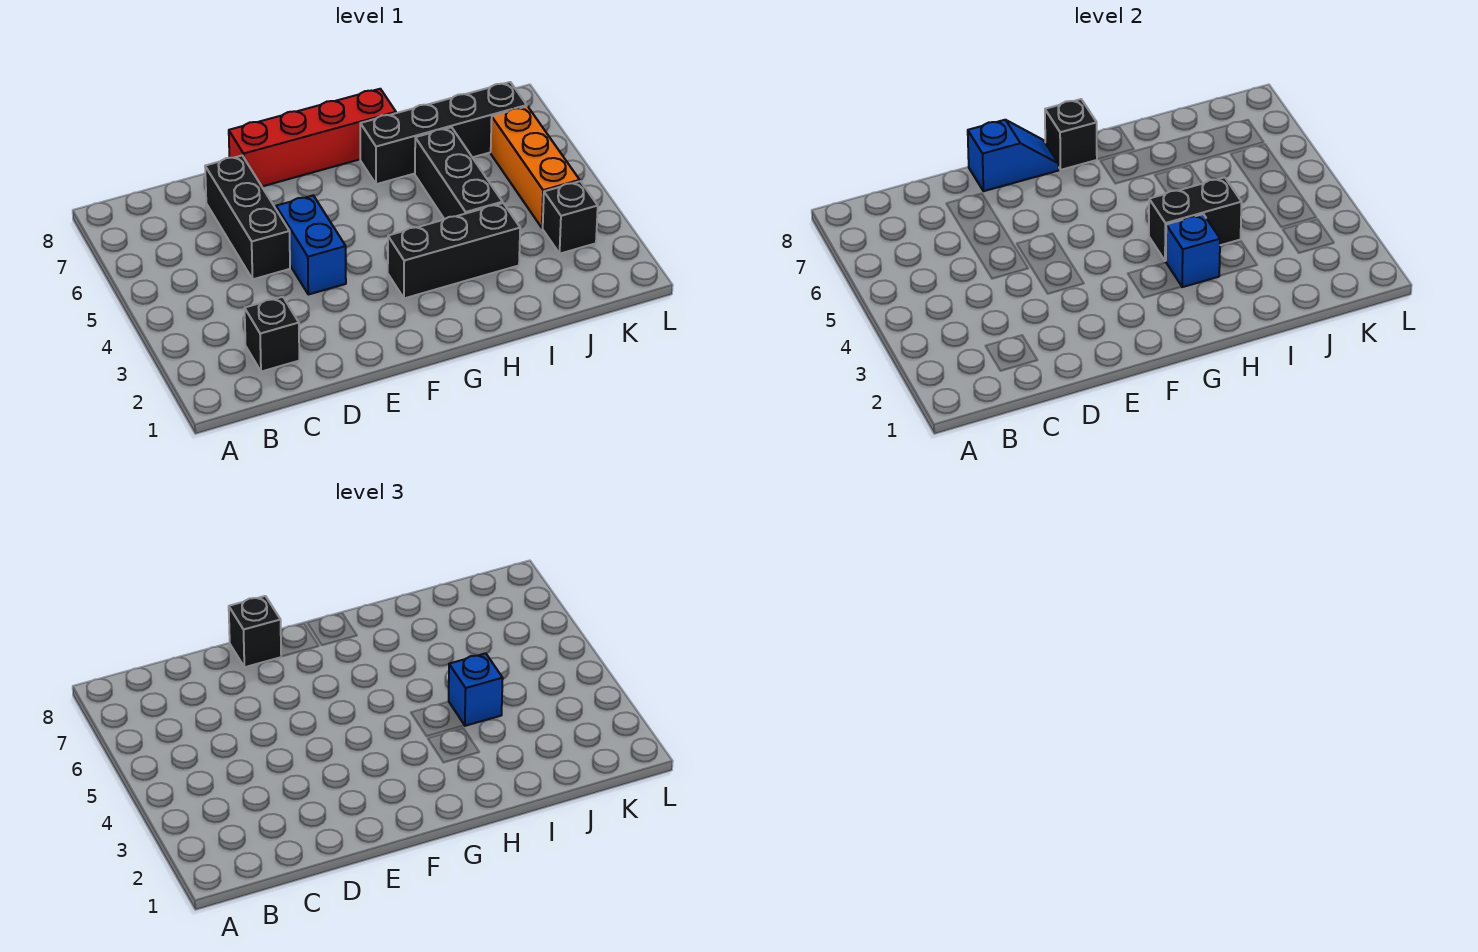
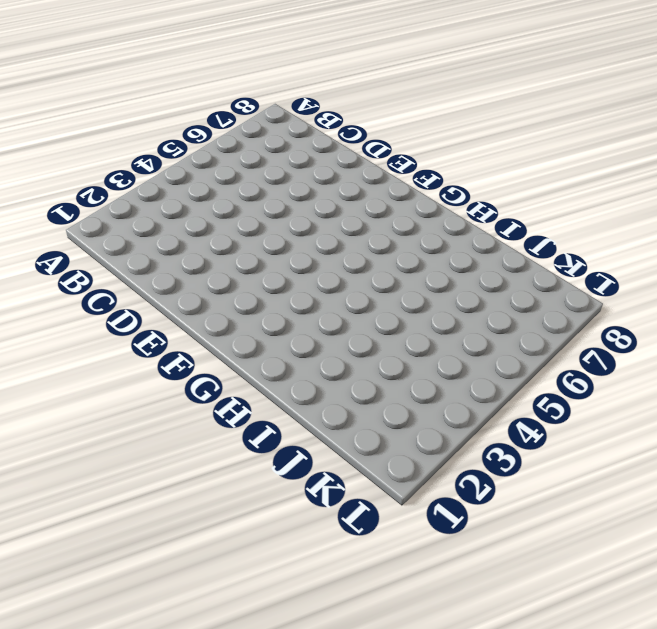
none -> black brick C2 level 1
none -> black brick D5:D7 level 1
none -> blue brick E4:E5 level 1

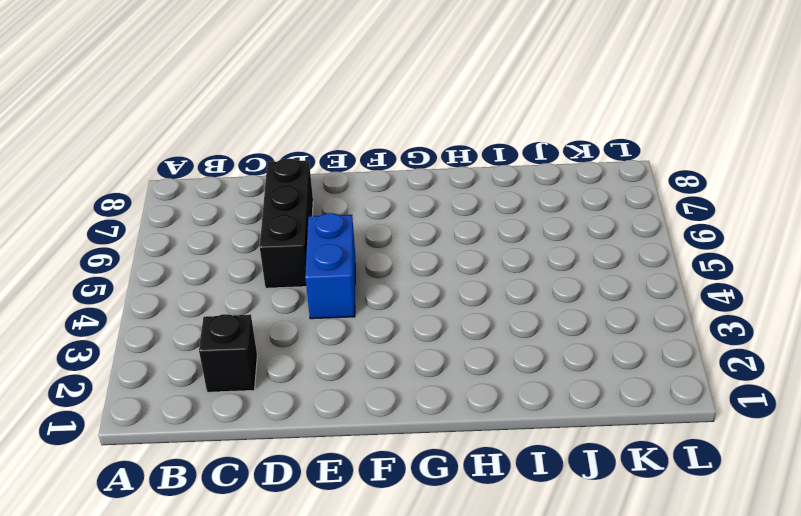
none -> red brick E8:H8 level 1
none -> black brick G3:I3 level 1
none -> black brick H7:K7 level 1

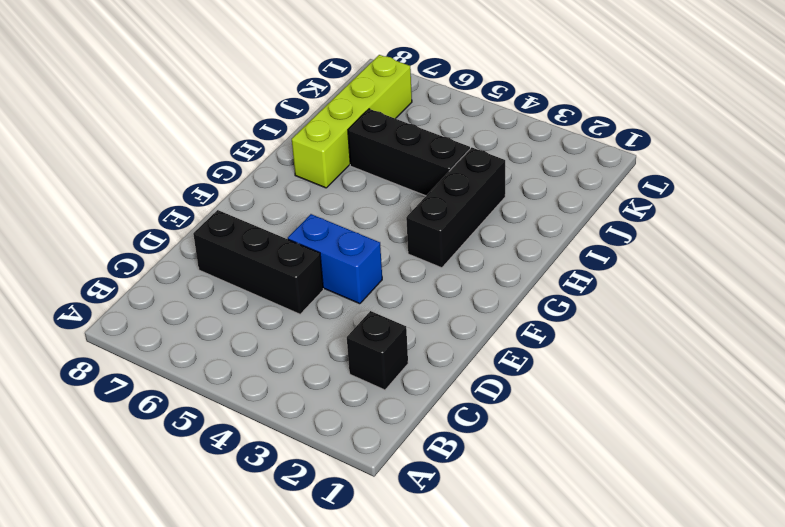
lime brick H7:K7 level 1 -> black brick H7:K7 level 1
none -> red brick E8:H8 level 1
none -> black brick K3 level 1
none -> orange brick K4:K6 level 1

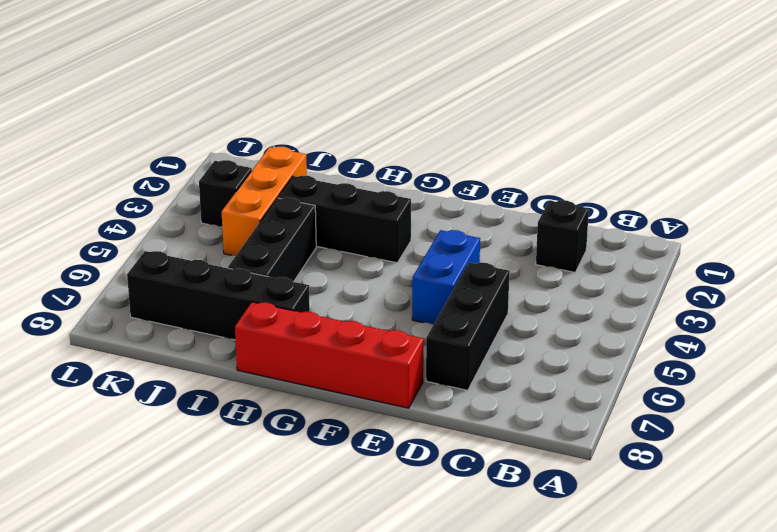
orange brick J2:J4 level 1 -> orange brick K4:K6 level 1
none -> blue slope E8:F8 level 2 top E
none -> black brick G8 level 2
none -> blue brick H3 level 2

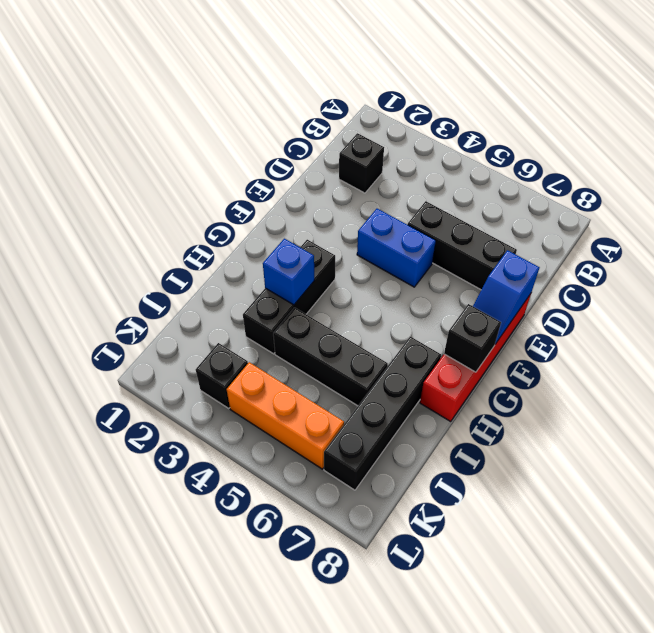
none -> black brick H4:I4 level 2
none -> black brick E8 level 3
none -> blue brick I4 level 3

